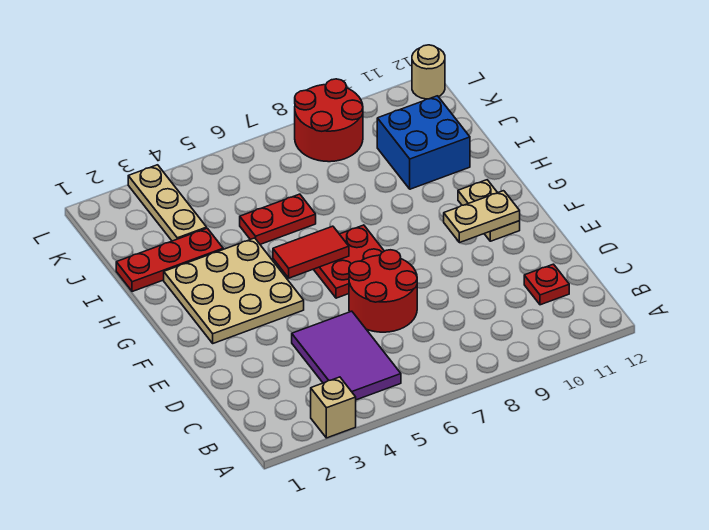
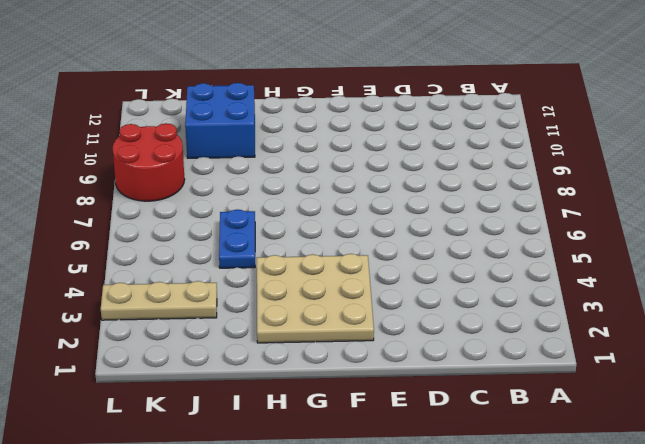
blue plate I5:I6 level 1 -> red plate I5:I6 level 1
none -> tan brick A3 level 1
none -> purple tile B4:D5 level 1
none -> red plate C11 level 1

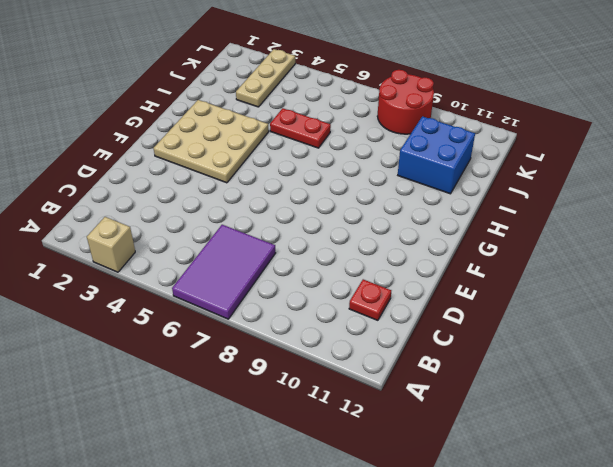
purple tile A6:C7 level 1 -> purple tile B4:D5 level 1
none -> red round brick D6:E7 level 1
none -> red plate F6:G7 level 1
none -> tan plate F11:G11 level 1

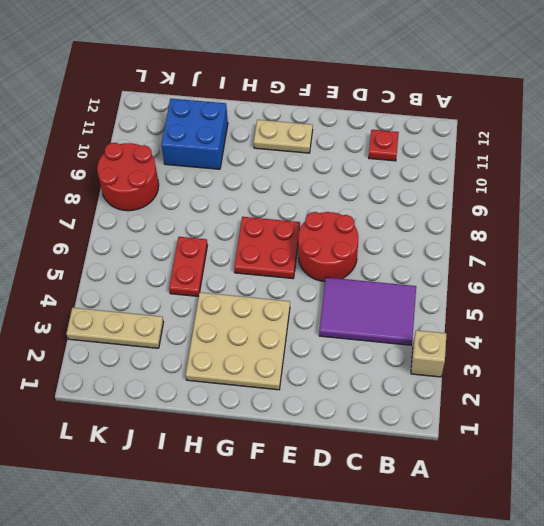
none -> red plate I1:I3 level 1
none -> tan round brick L12 level 1
none -> tan plate F10:F11 level 2

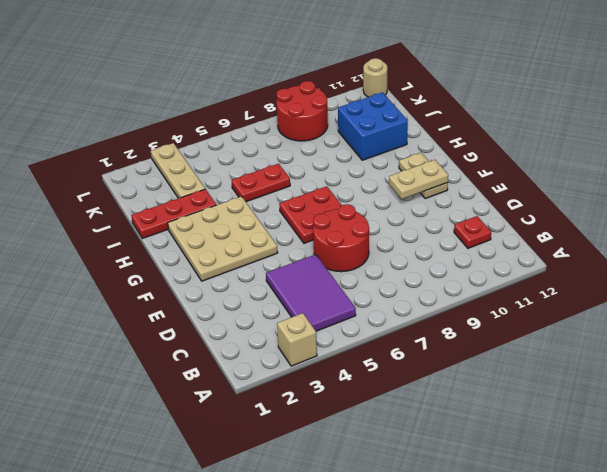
none -> red tile G5:G6 level 2

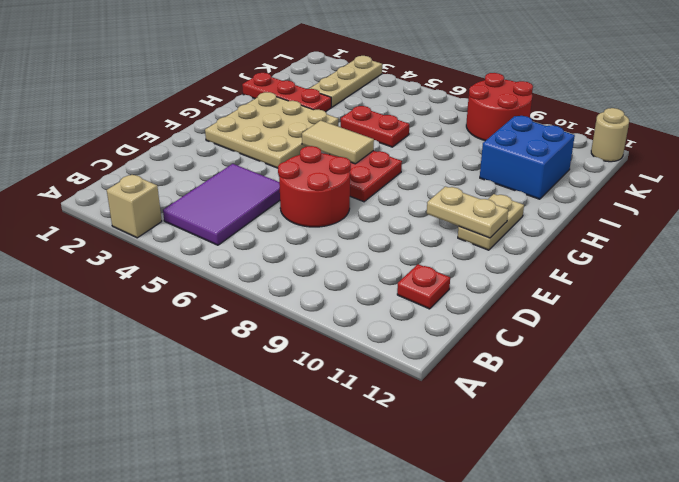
tan tile G5:G6 level 2 -> red tile G5:G6 level 2

